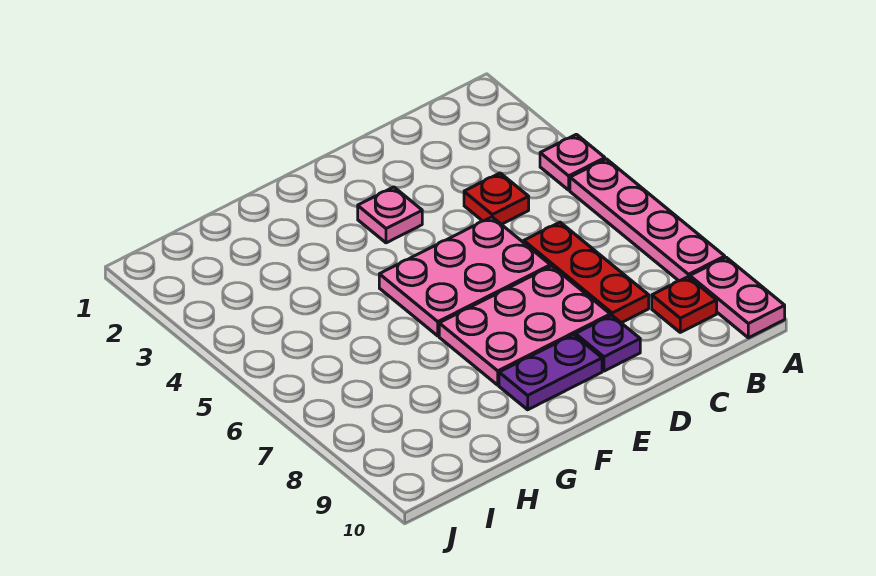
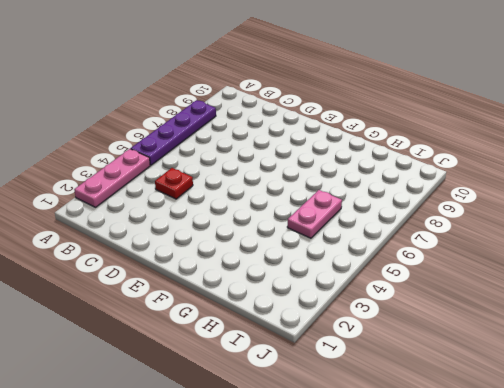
pink plate A2:A4 level 1 -> pink plate A4 level 1
purple plate A5:A8 level 1 -> pink plate A5:A8 level 1
pink plate H5:H6 level 1 -> pink plate A9:A10 level 1
none -> red plate B9 level 1
none -> red plate C6:C8 level 1

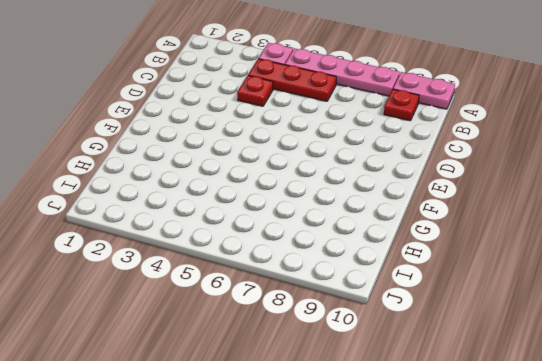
red plate B4:B6 level 1 -> red plate C6:C8 level 1
none -> pink plate D5:F6 level 1
none -> pink plate D7:F8 level 1

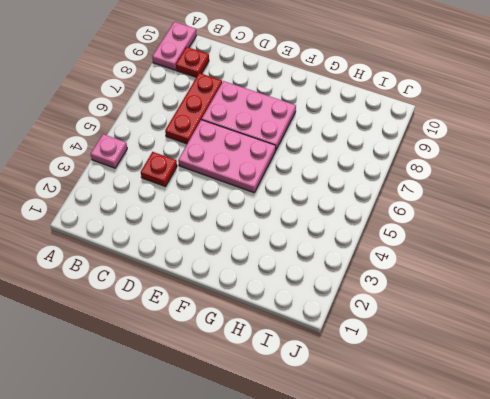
none -> pink plate A5:A8 level 1
none -> purple plate D9 level 1

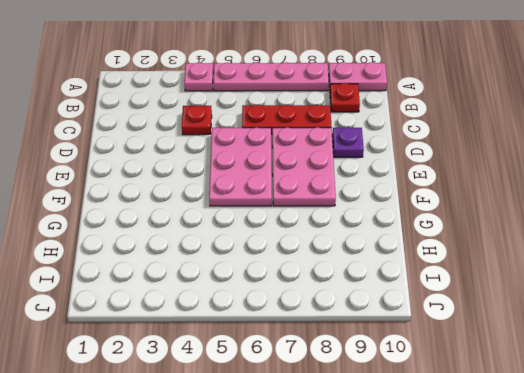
none -> pink plate E3 level 1
none -> purple plate E9:F9 level 1

